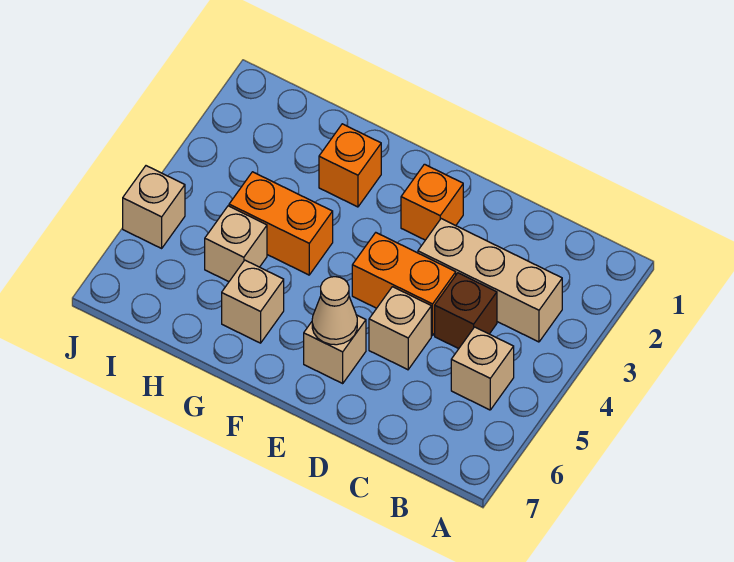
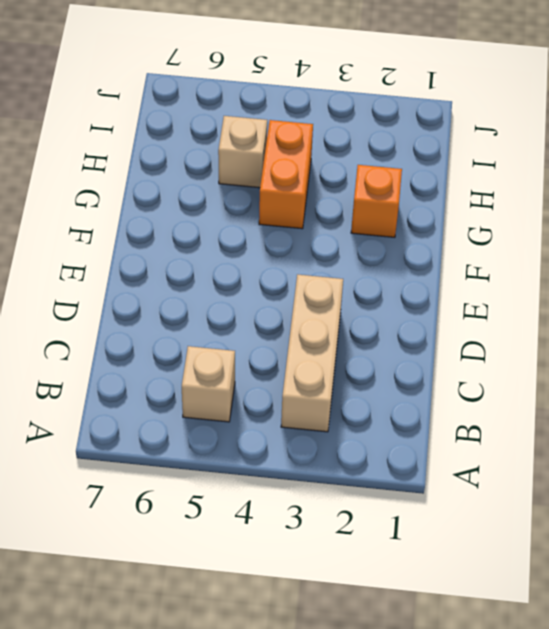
none -> brown brick C4 level 1
none -> orange brick D4:E4 level 1
none -> tan brick D5 level 1

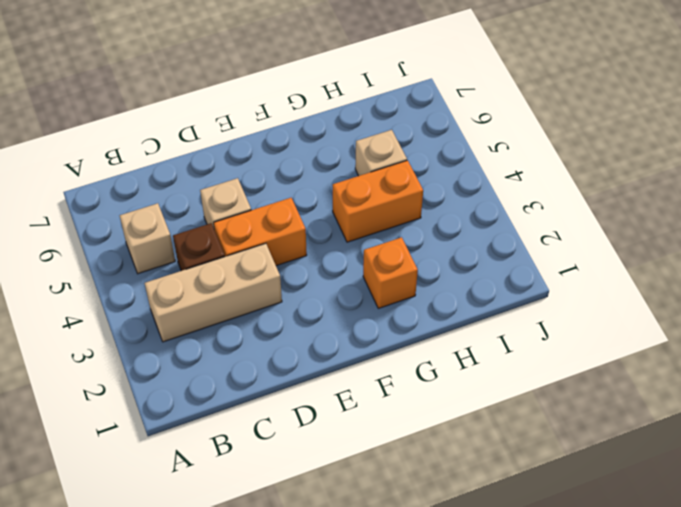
none -> orange brick E2 level 1
none -> tan brick E6 level 1
none -> tan brick G6 level 1

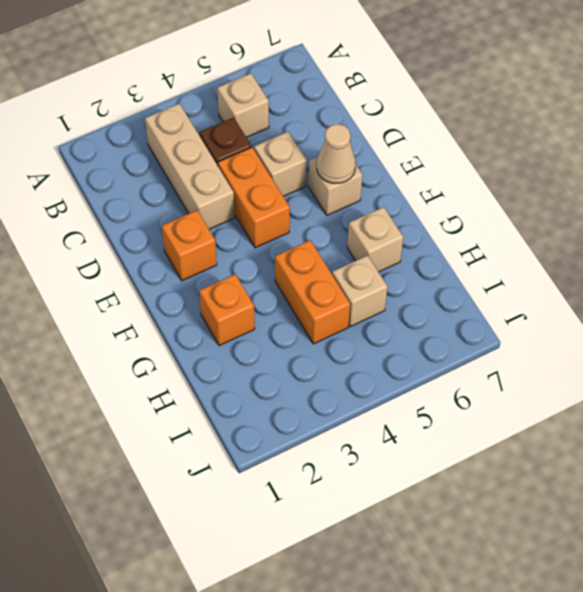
none -> tan brick J5 level 1

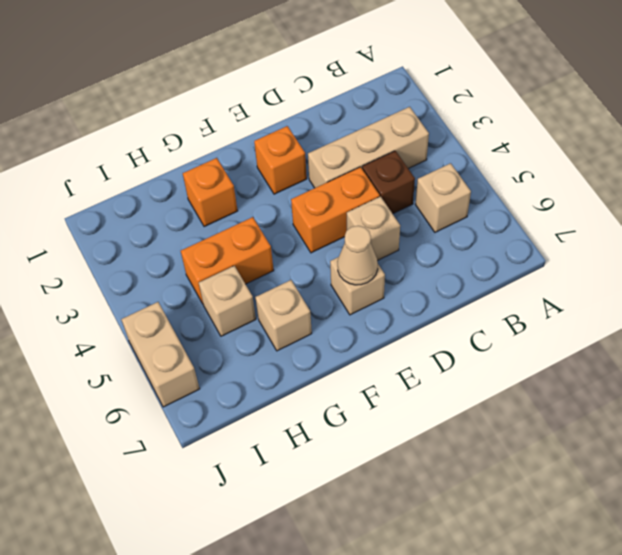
tan brick J5:J6 level 1 -> tan brick J5 level 1

